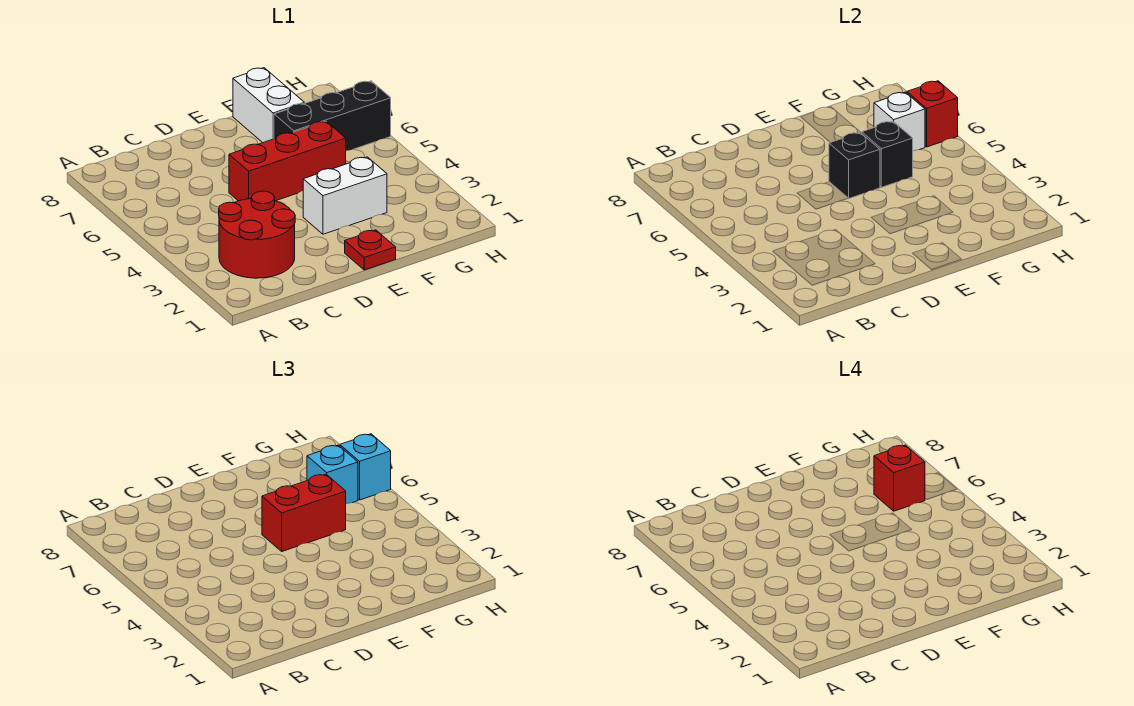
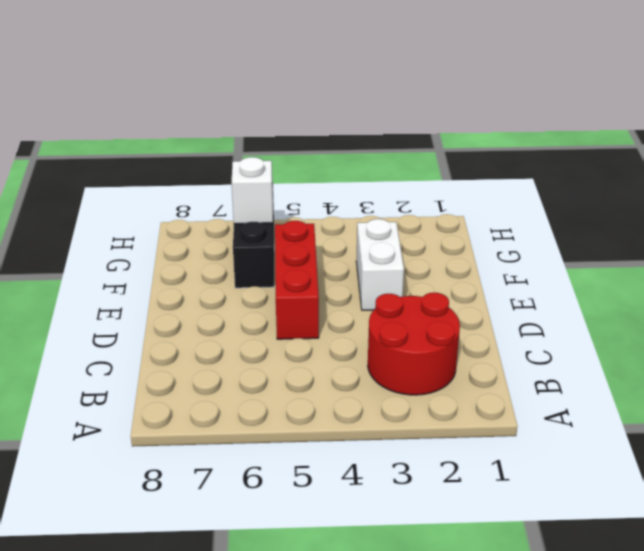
none -> red plate E1 level 1
none -> white brick F7:F8 level 1
none -> black brick E5 level 2

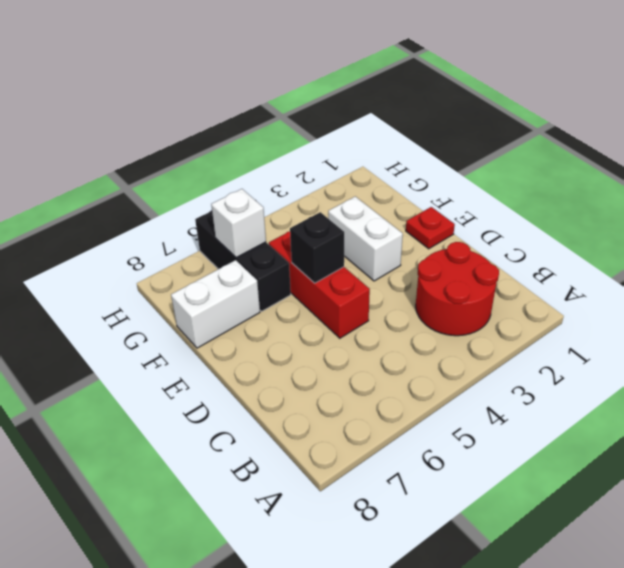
none -> black brick F5 level 2
none -> red brick H6 level 2
none -> red brick E5:F5 level 3

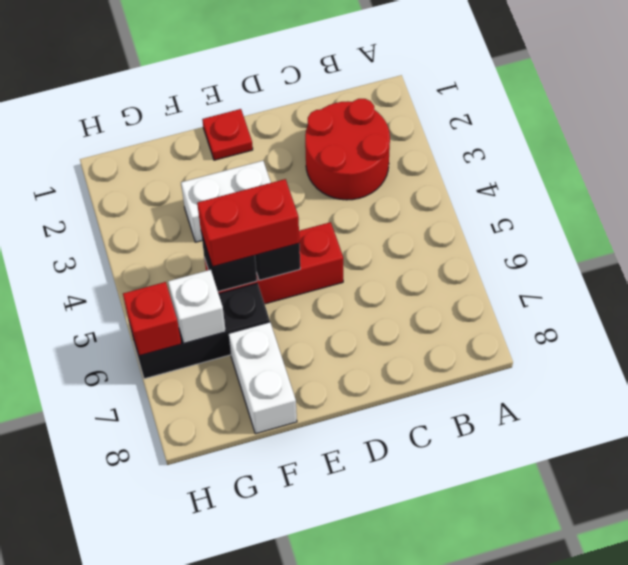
none -> cyan brick G6 level 3
none -> cyan brick H6 level 3
none -> red brick G6 level 4

